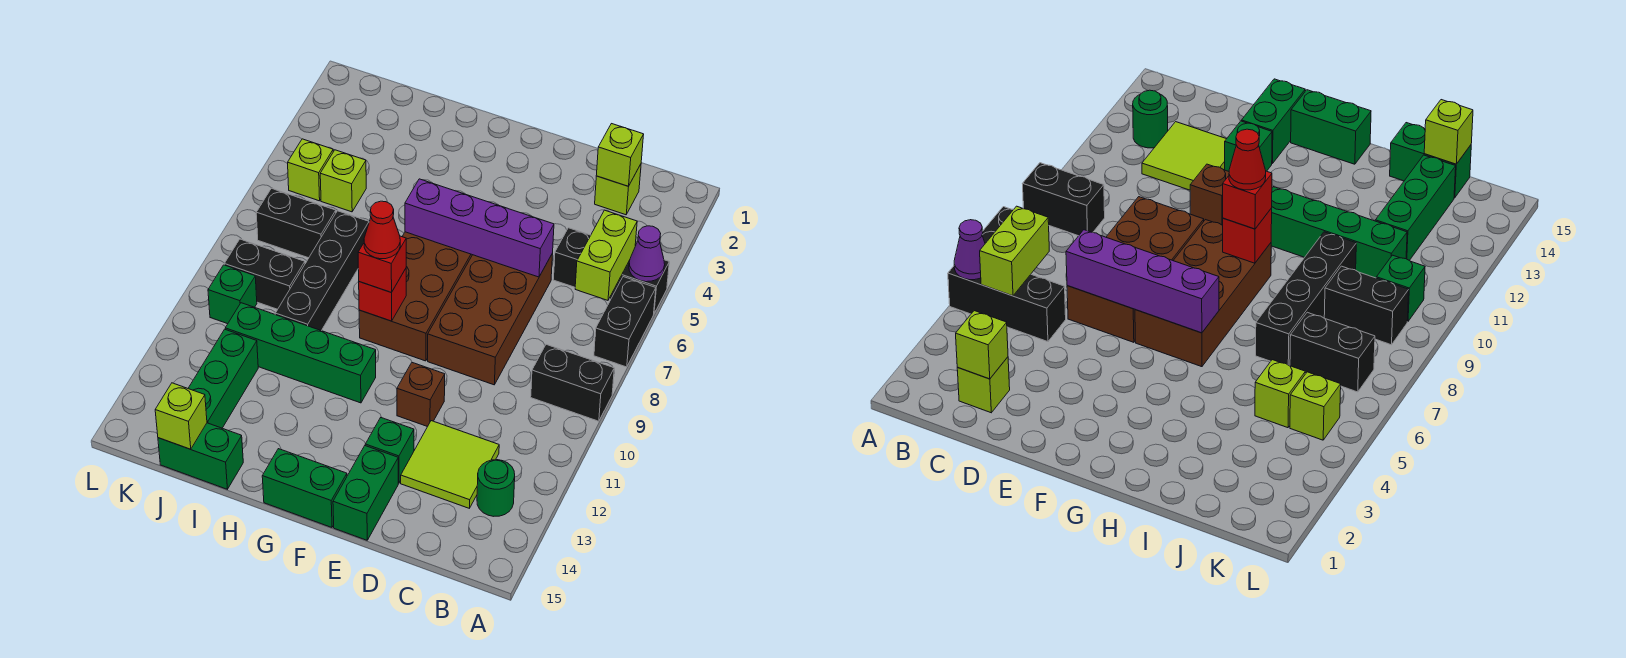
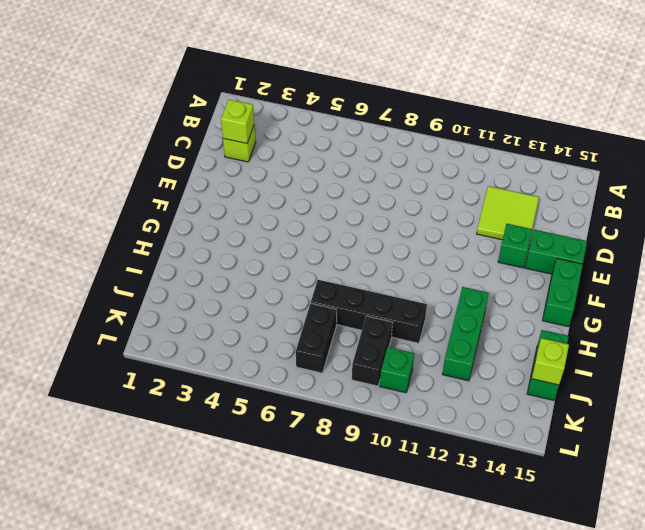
green brick H12:J12 level 1 -> green brick J12:J14 level 1
none -> black brick A5:C5 level 1
none -> black brick A6:A7 level 1
none -> black brick A9:B9 level 1

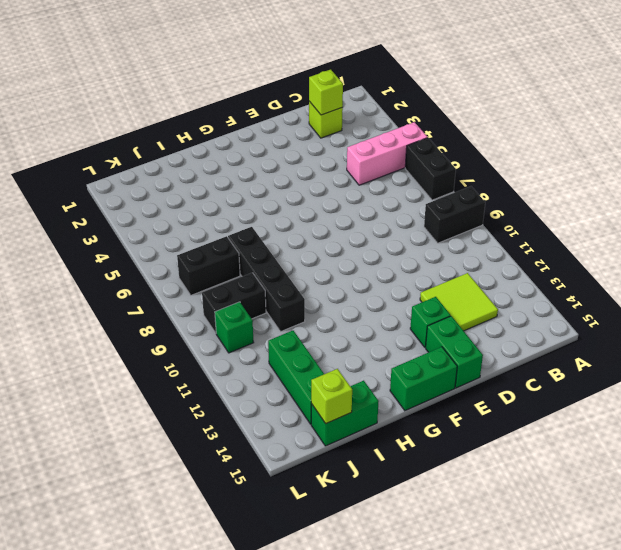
pink brick A5:C5 level 1 -> black brick A5:C5 level 1
none -> green round brick B13 level 1
none -> brown brick D6:E9 level 1
none -> brown brick E11 level 1

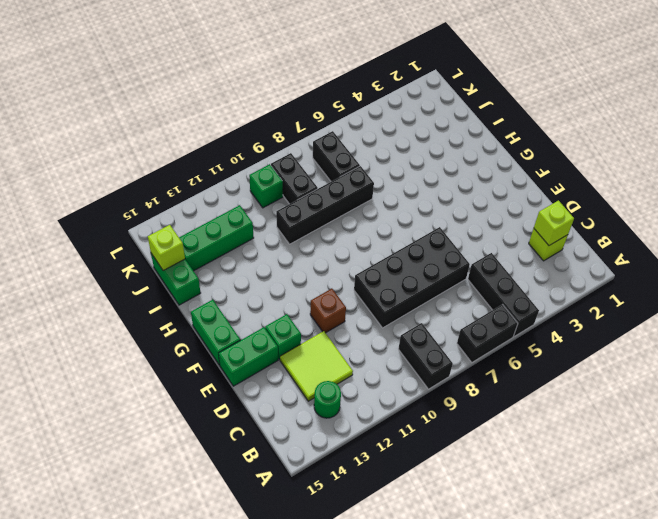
black brick D6:E9 level 1 -> brown brick D6:E9 level 1
none -> brown brick F6:G9 level 1
none -> green brick G11:J11 level 1
none -> lime brick J5 level 1

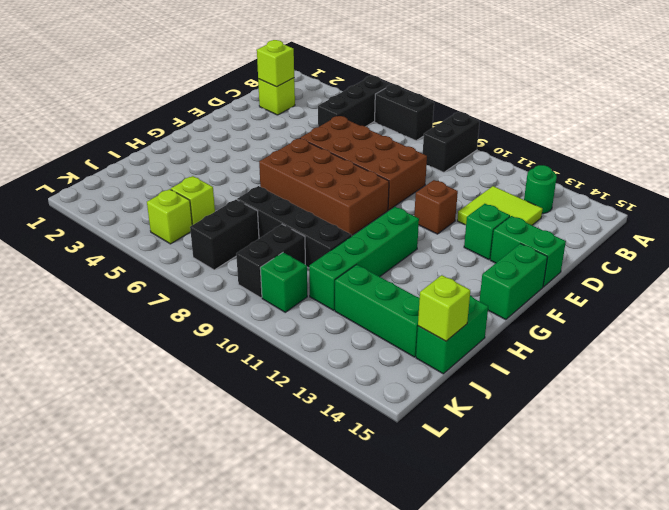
none -> purple cone A5 level 2
none -> lime brick B5:B6 level 2
none -> purple brick D6:G6 level 2

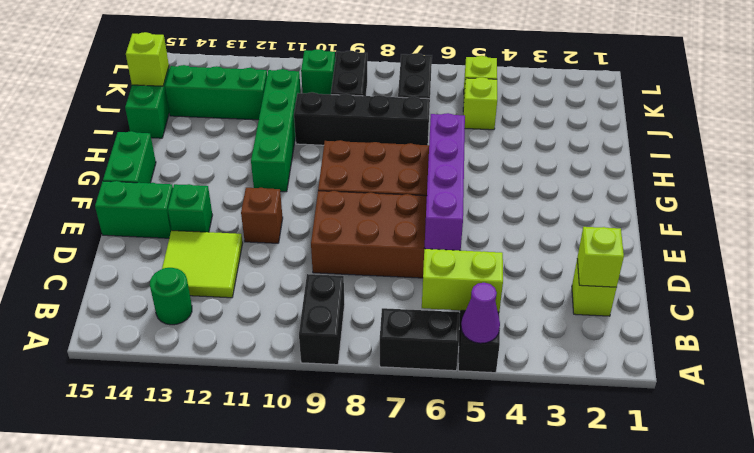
none -> red brick G9 level 2
none -> red brick G9 level 3
none -> red cone G9 level 4

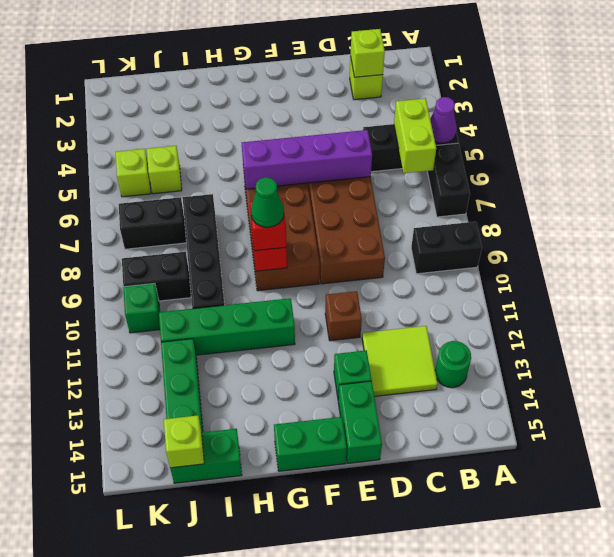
green cone G9 level 4 -> red cone G9 level 4

